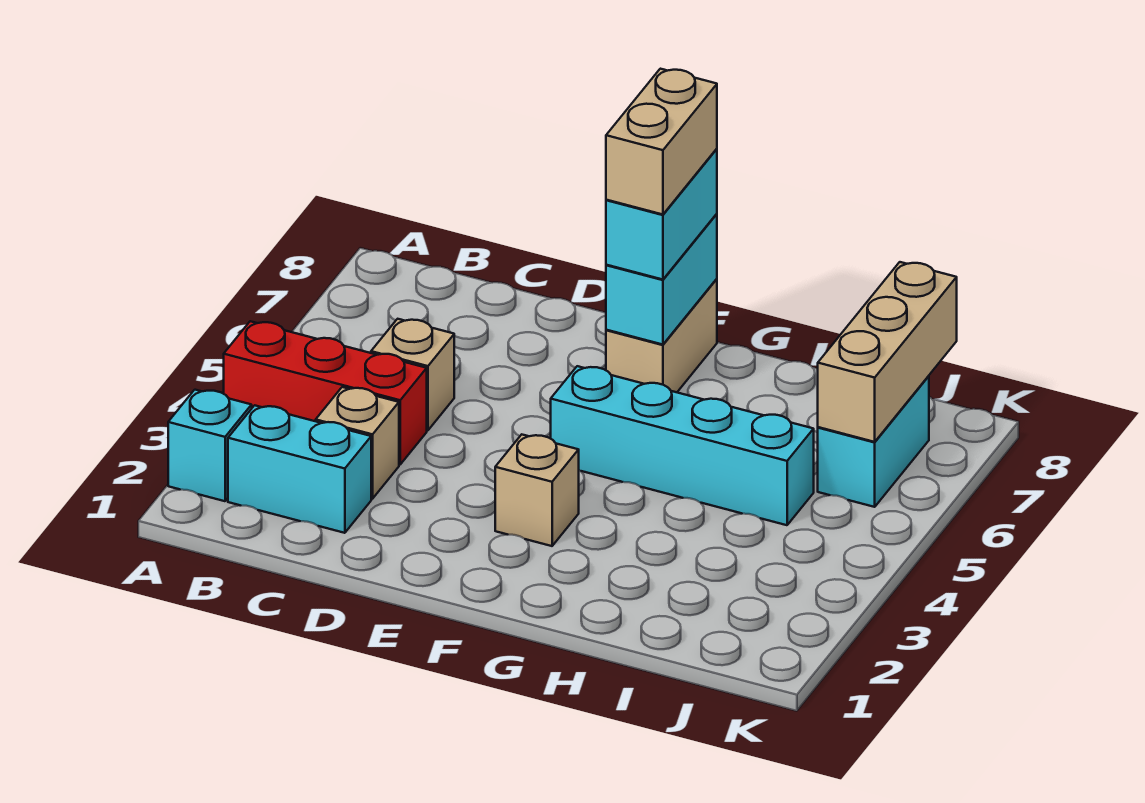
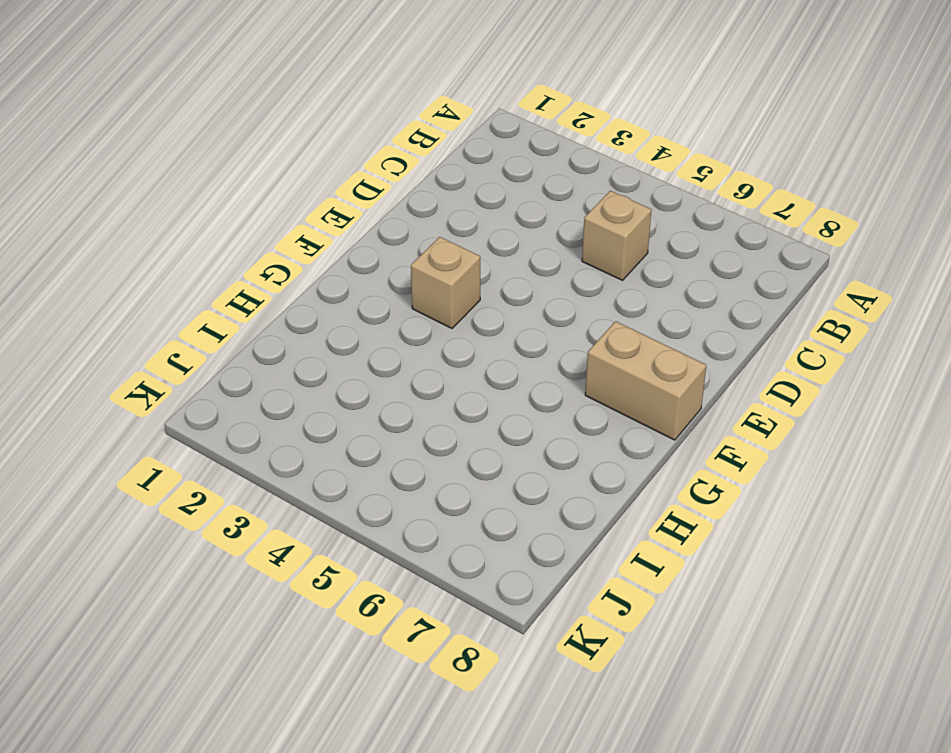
none -> cyan brick A2 level 1
none -> red brick A4:C4 level 1
none -> cyan brick B2:C2 level 1

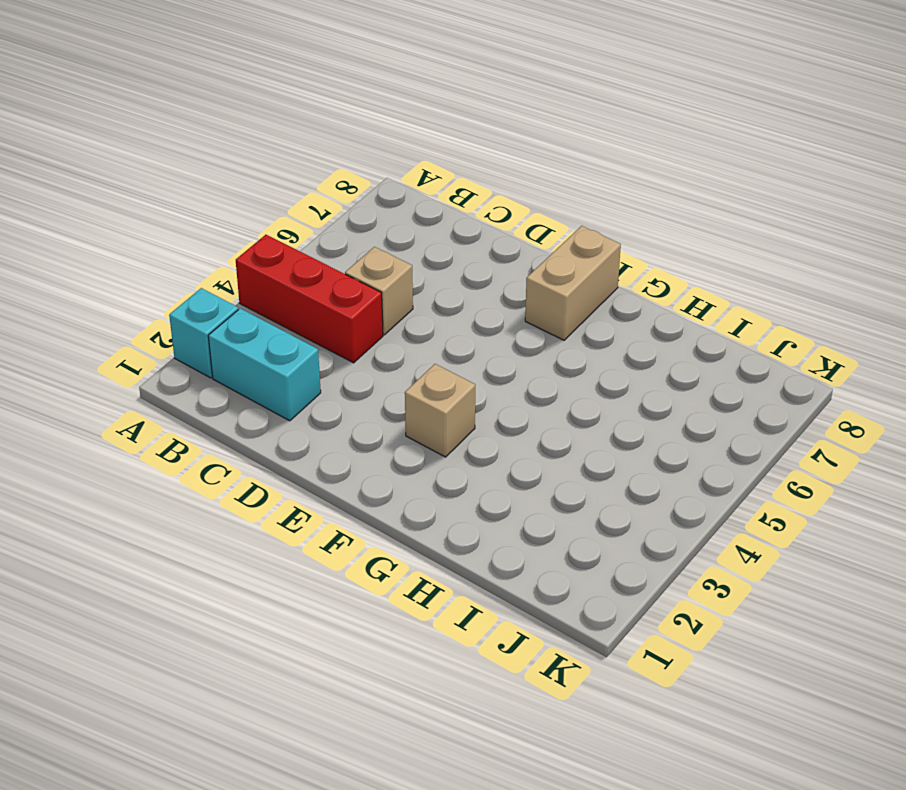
none -> tan brick C3 level 1
none -> cyan brick F5:I5 level 1
none -> cyan brick J6:J7 level 1

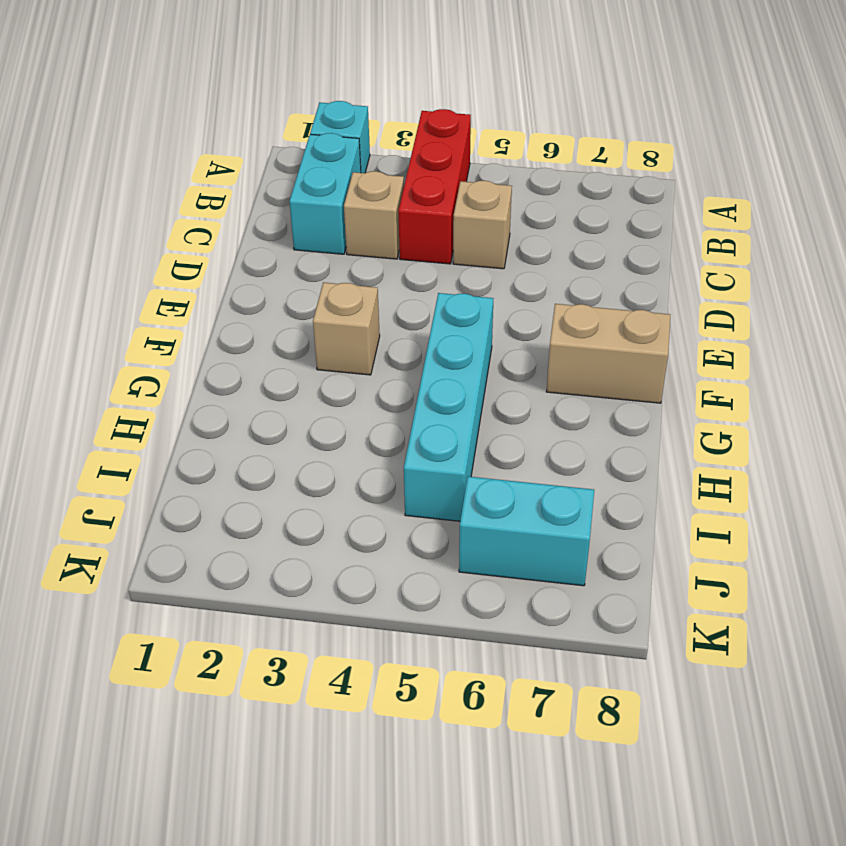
none -> cyan brick F7:F8 level 2
none -> tan brick J6:J8 level 2
none -> cyan brick F7:F8 level 3

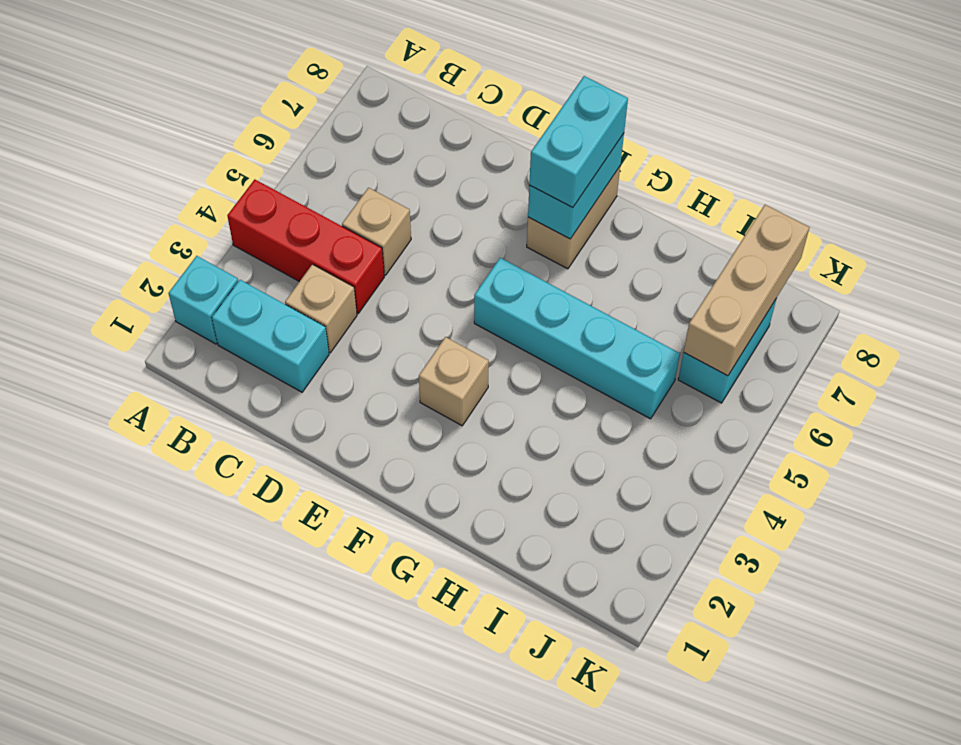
none -> tan brick F7:F8 level 4

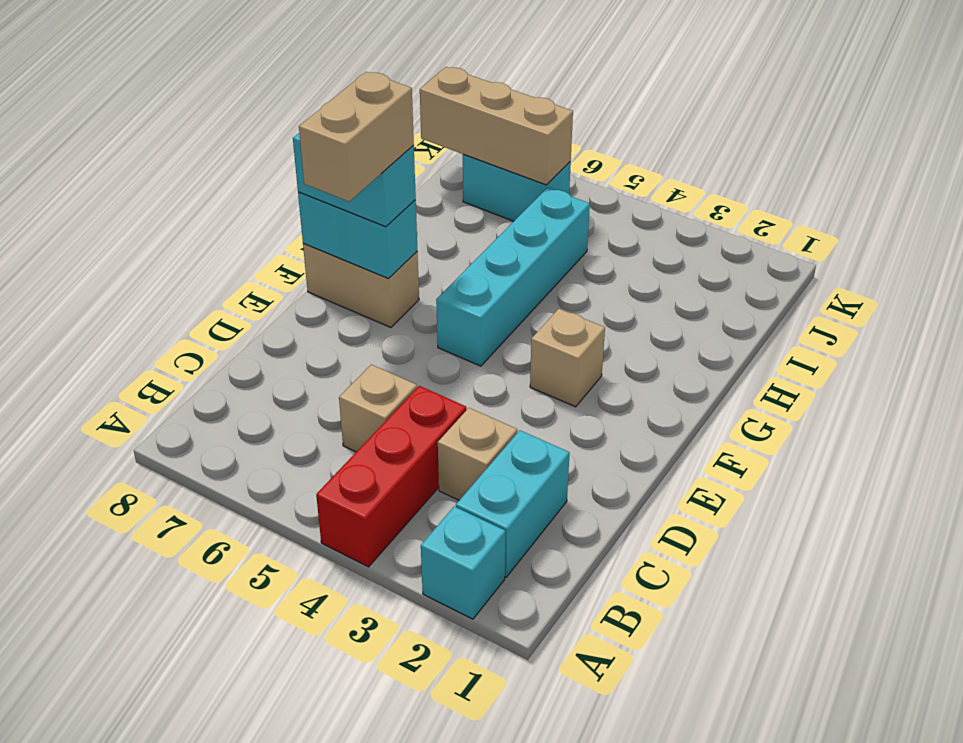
tan brick E7:F7 level 4 -> tan brick F7:F8 level 4

